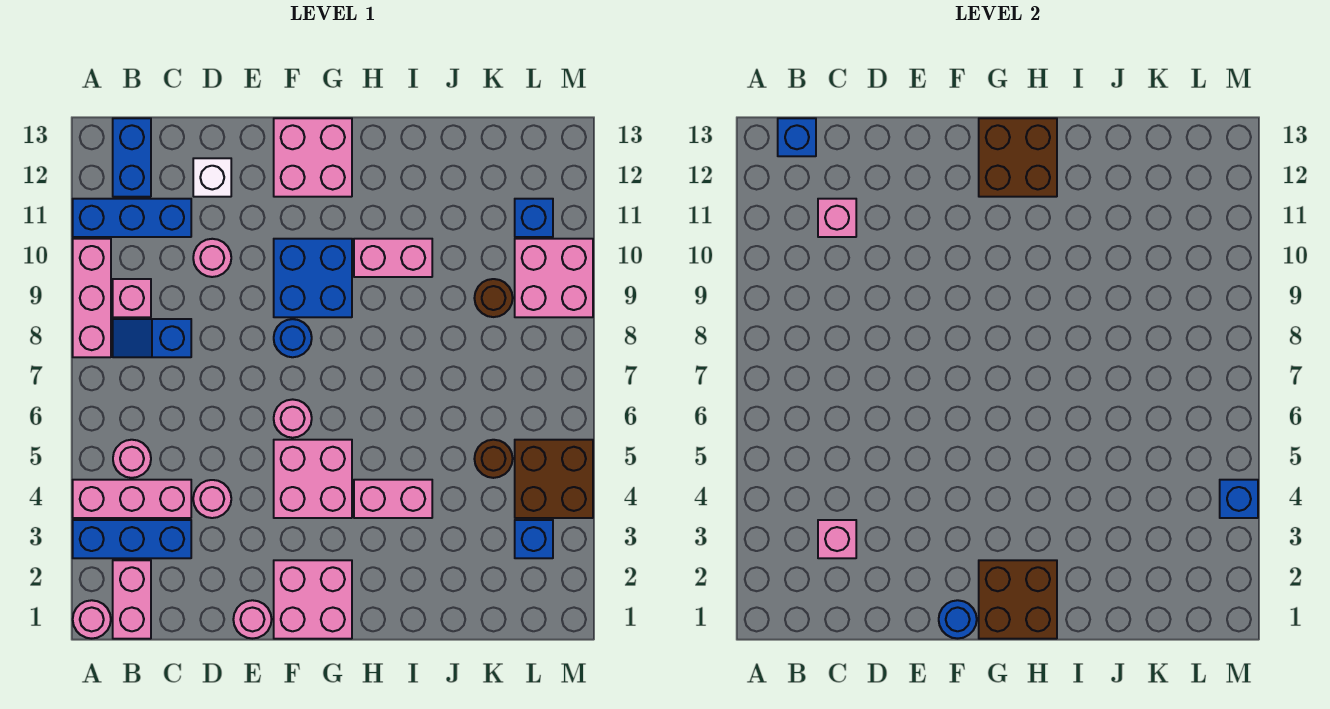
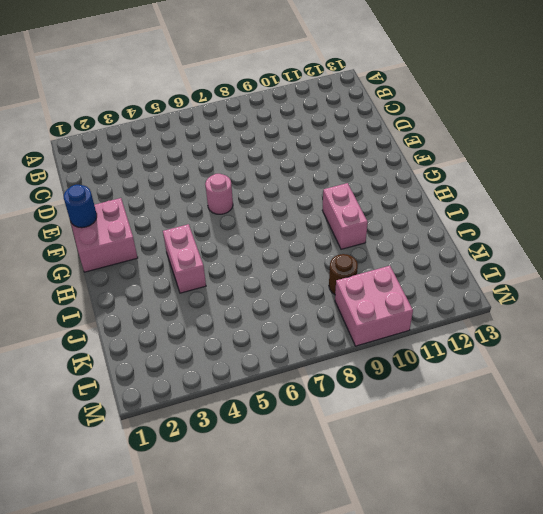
none -> pink round brick A1 level 1
none -> blue brick A3:C3 level 1
none -> pink brick A4:C4 level 1
none -> pink brick A8:A10 level 1

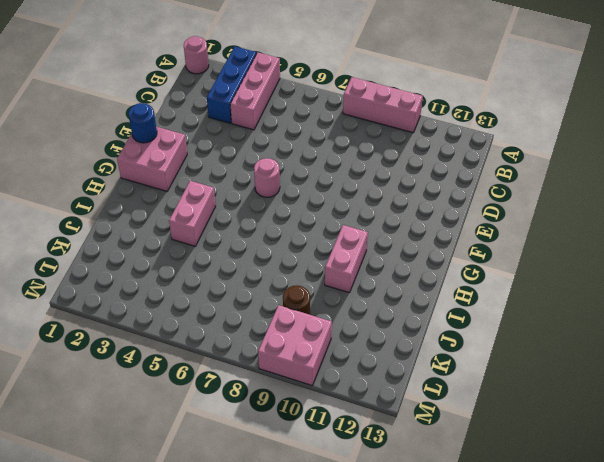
none -> blue brick A11:C11 level 1
none -> pink brick B1:B2 level 1
none -> pink round brick B5 level 1
none -> blue slope B8:C8 level 1 top C

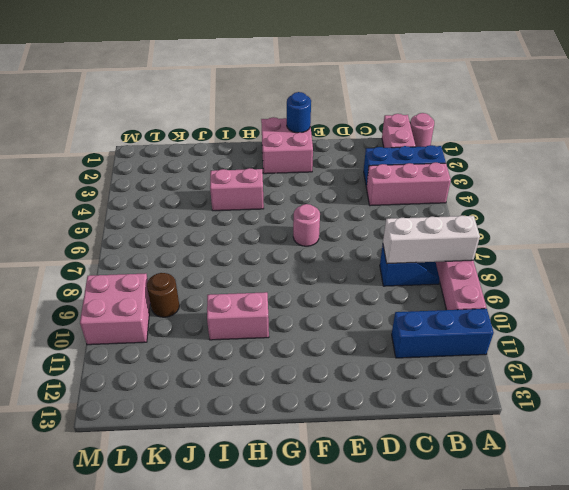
white brick A8:C8 level 2 -> none
none -> pink round brick B5 level 1
none -> pink brick B9 level 1
none -> blue brick B12:B13 level 1
none -> pink round brick D4 level 1

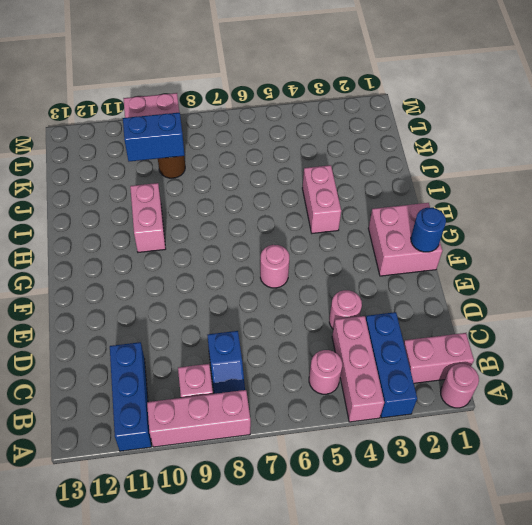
blue brick K9:K10 level 2 -> blue brick B12:B13 level 1
none -> pink round brick D10 level 1
none -> white brick D12 level 1
none -> pink round brick E1 level 1
none -> pink brick F4:G5 level 1

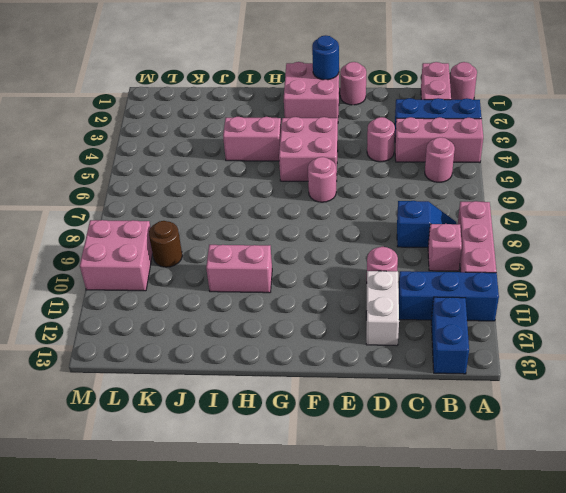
white brick D11:D12 level 1 -> white brick D12 level 1
none -> blue round brick F8 level 1
none -> blue brick F9:G10 level 1
none -> pink brick F12:G13 level 1
none -> brown round brick K5 level 1

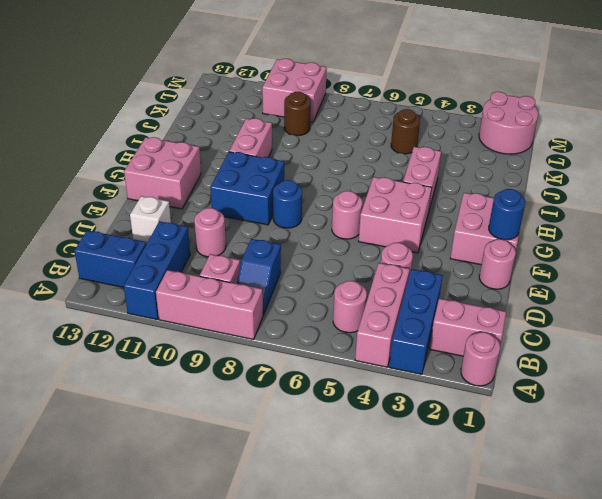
pink round brick L1:M2 level 1 -> none
none -> blue brick L3 level 1
none -> brown brick L4:M5 level 1
none -> blue brick L11 level 1
none -> blue brick B13 level 2

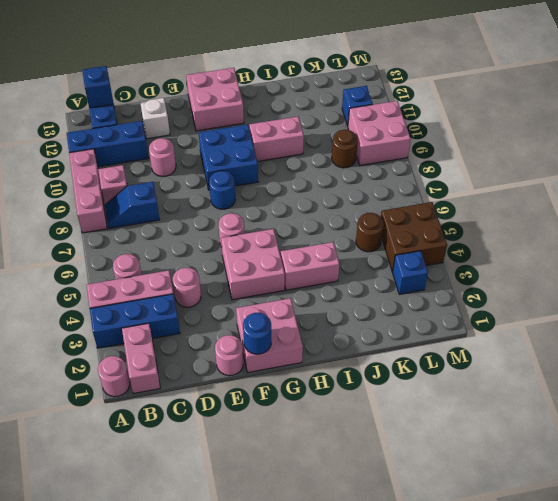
none -> pink brick C3 level 2
none -> pink brick C11 level 2
none -> brown brick G1:H2 level 2
none -> brown brick G12:H13 level 2

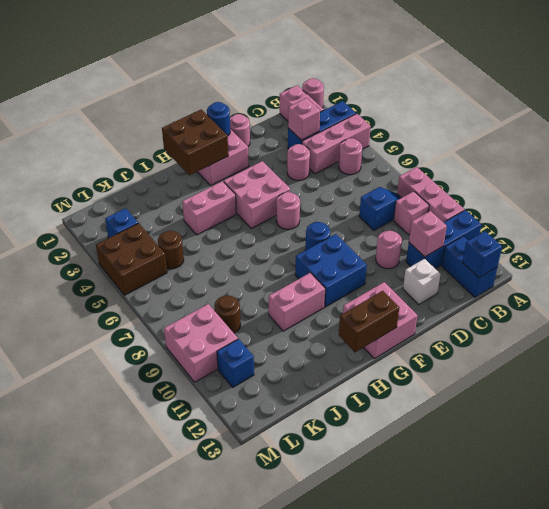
brown brick G13:H13 level 2 -> brown brick G12:H13 level 2
none -> blue brick M4 level 2

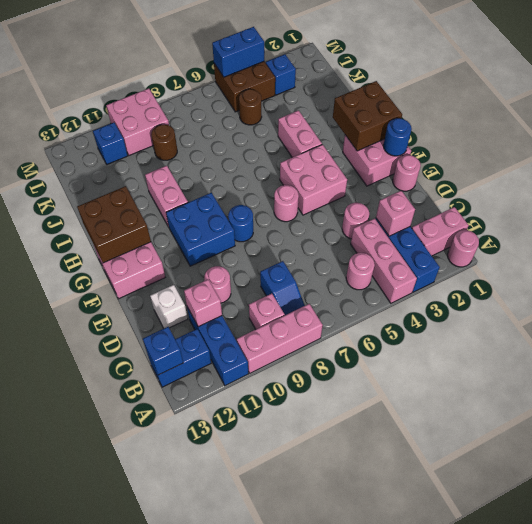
blue brick M4:M5 level 2 -> blue brick M4 level 2

